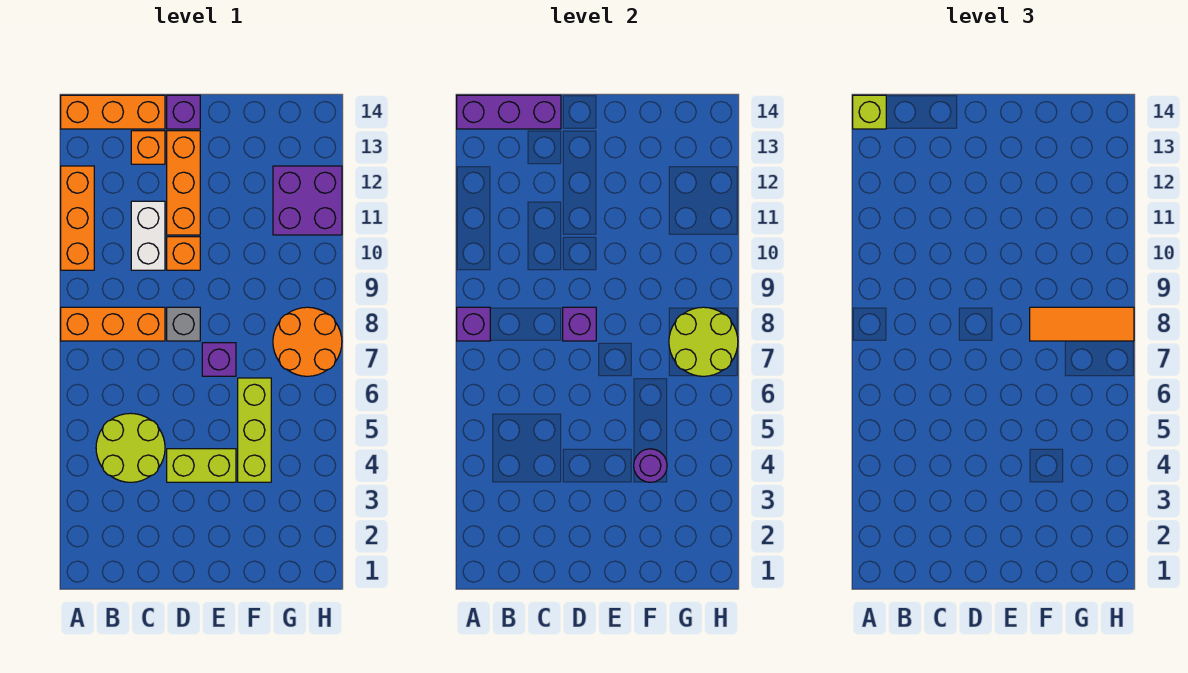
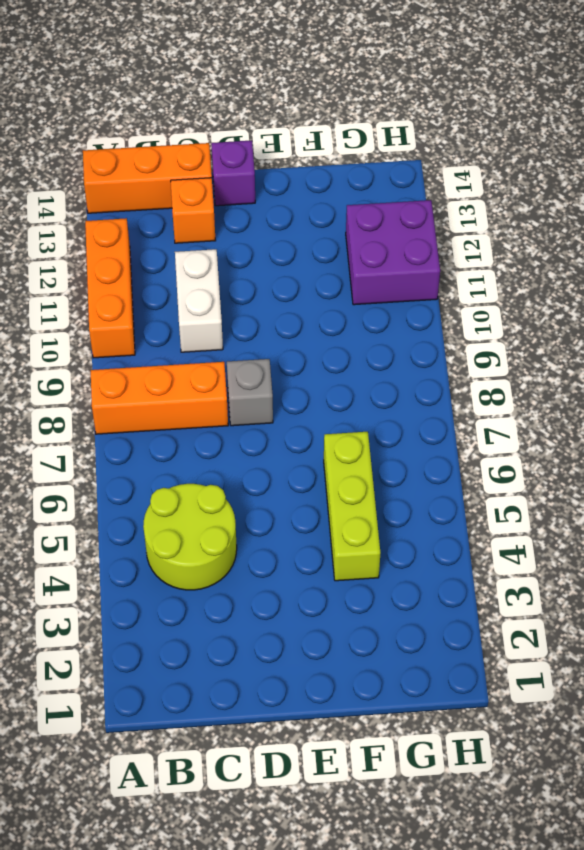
none -> lime brick D4:E4 level 1
none -> orange brick D10 level 1
none -> orange brick D11:D13 level 1

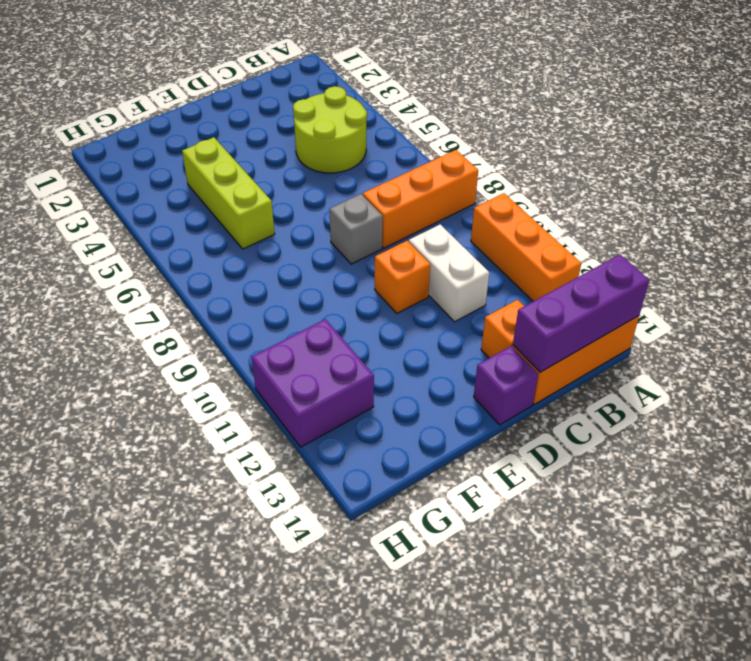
none -> lime brick D4:E4 level 1
none -> orange brick D11:D13 level 1
none -> purple brick E7 level 1

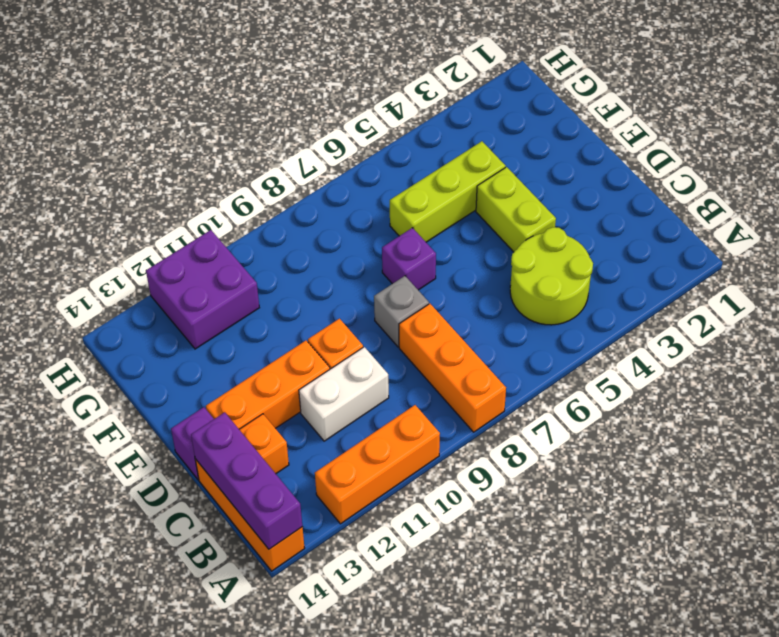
none -> orange round brick G7:H8 level 1
none -> purple brick A8 level 2
none -> purple brick D8 level 2

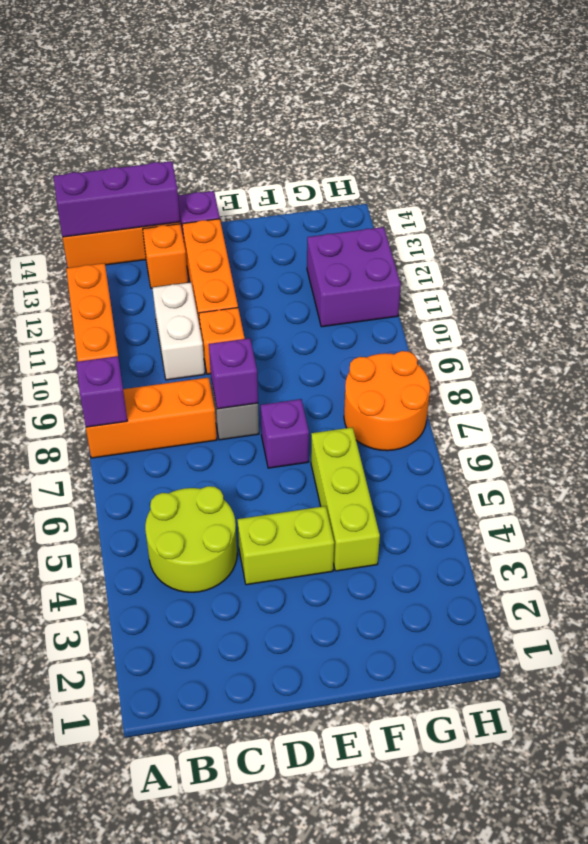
none -> purple round brick F4 level 2
none -> lime round brick G7:H8 level 2
none -> lime brick A14 level 3

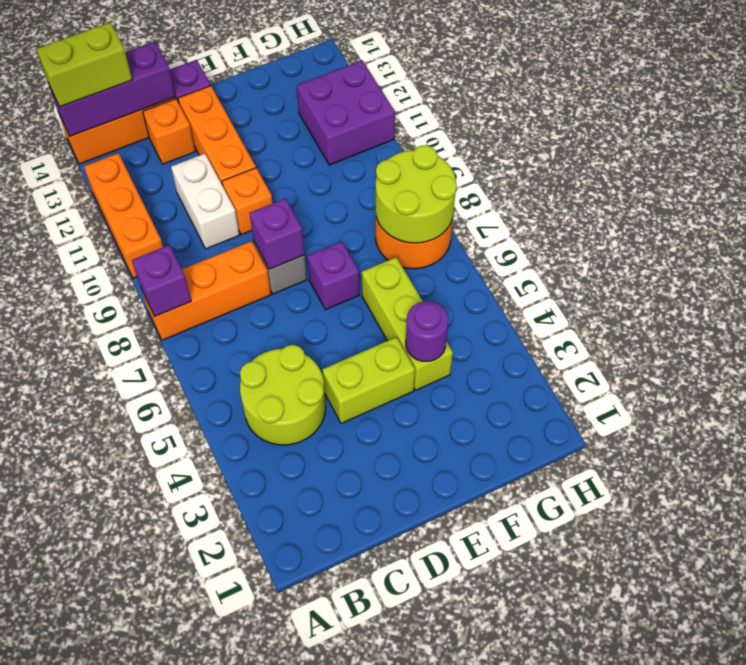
lime brick A14:B14 level 3 -> lime brick A14 level 3
none -> orange tile F8:H8 level 3

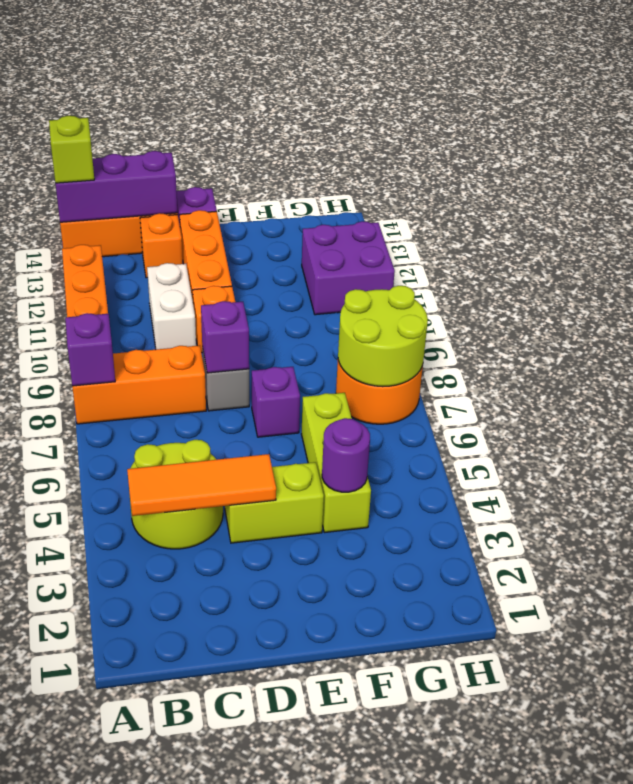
orange tile B4:D4 level 2 -> orange tile F8:H8 level 3

